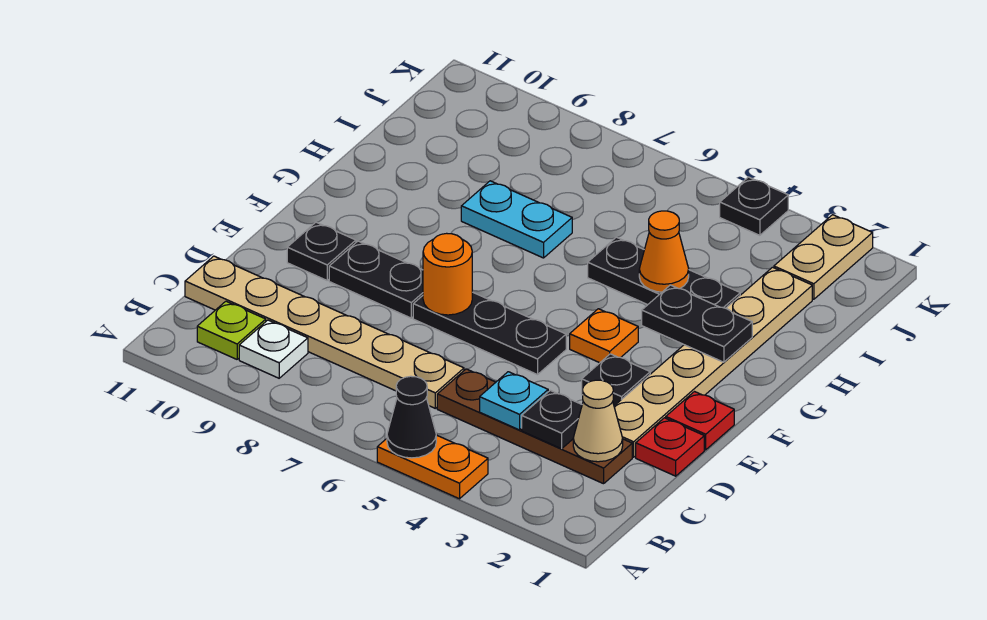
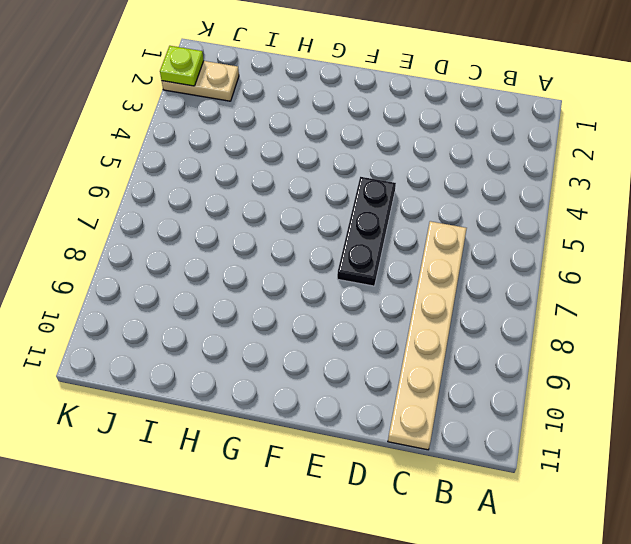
lime plate K2 level 2 -> lime plate B10 level 1
none -> orange plate A4:A5 level 1
none -> white plate B9 level 1
none -> brown plate C2:C5 level 1

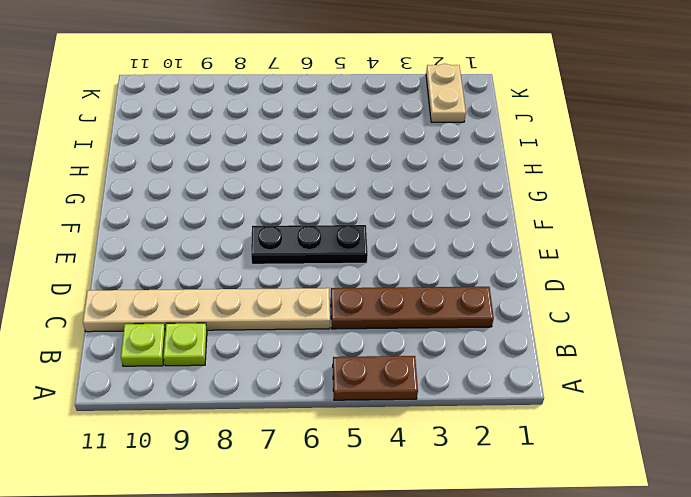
brown plate A4:A5 level 1 -> orange plate A4:A5 level 1
lime plate B9 level 1 -> white plate B9 level 1
none -> red plate D1 level 1
none -> tan plate D2:I2 level 1
none -> red plate E1 level 1

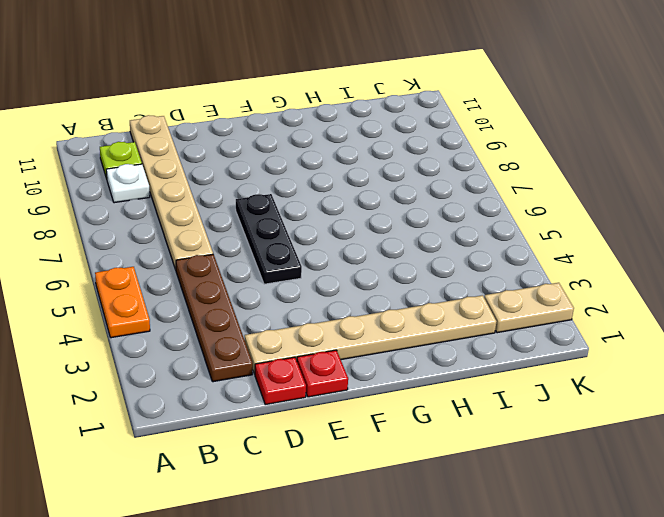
none -> black plate E3 level 1
none -> black plate E8:E9 level 1
none -> black plate E10 level 1

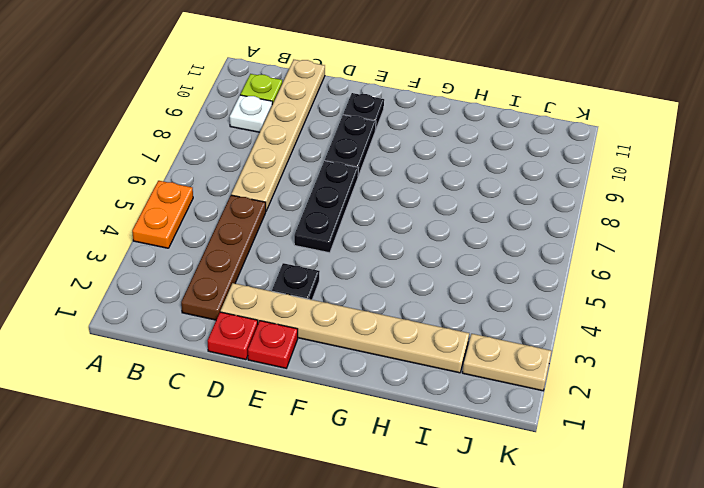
none -> orange plate F4 level 1
none -> black plate H3:H5 level 1
none -> cyan plate H7:H8 level 1

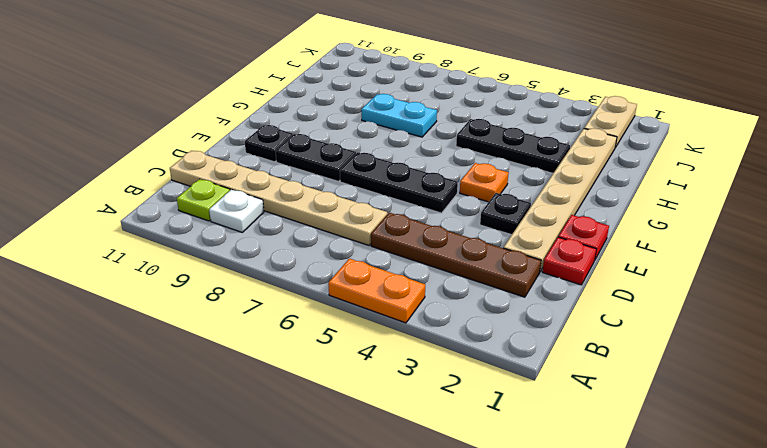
none -> black plate K4 level 1
none -> black cone A5 level 2
none -> tan cone C2 level 2

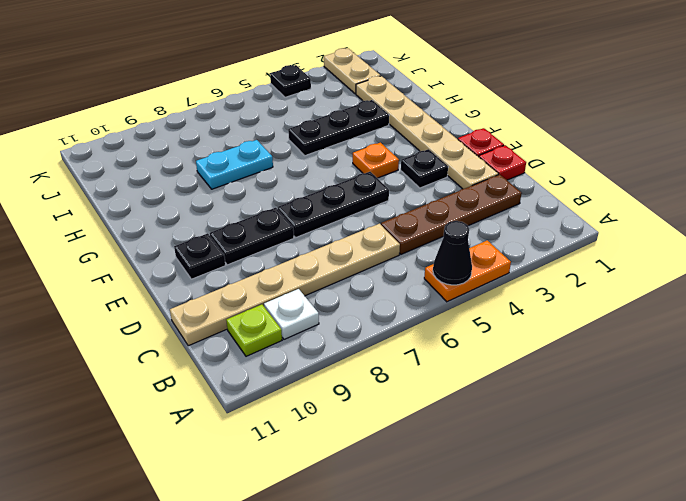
none -> tan cone C2 level 2
none -> black plate C3 level 2
none -> cyan plate C4 level 2

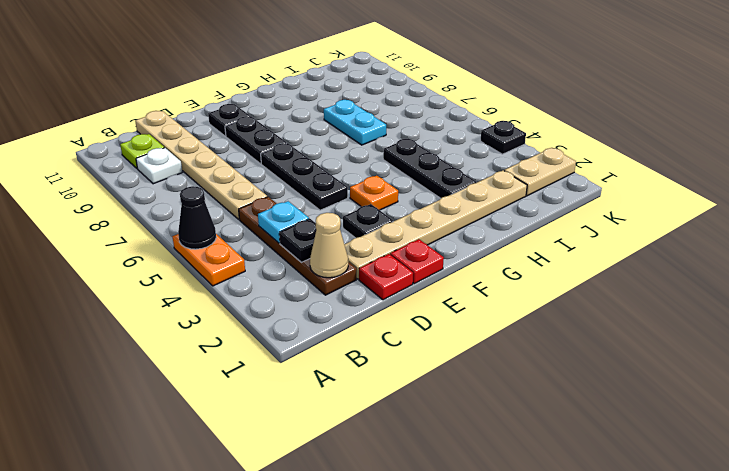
none -> orange round brick E7 level 2
none -> black plate G2:G3 level 2
none -> orange cone H4 level 2

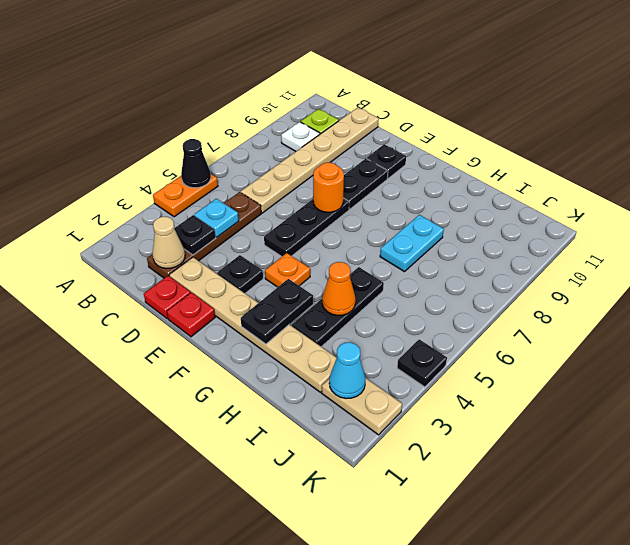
cyan cone J2 level 2 -> none

